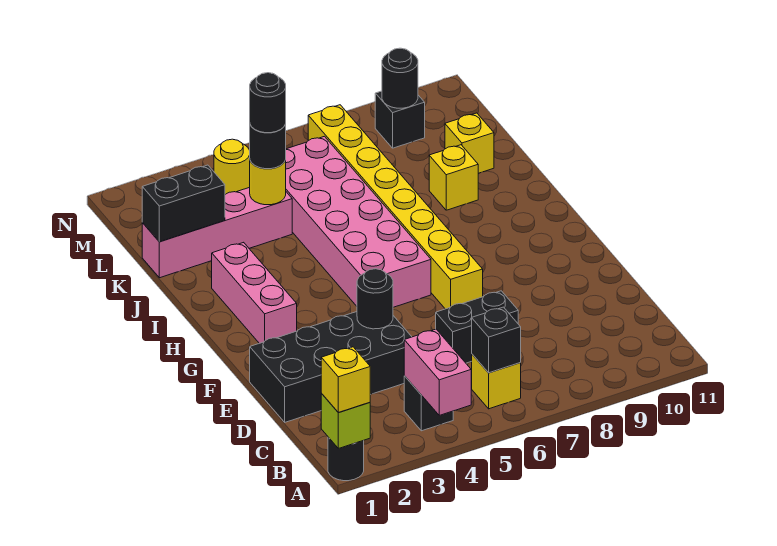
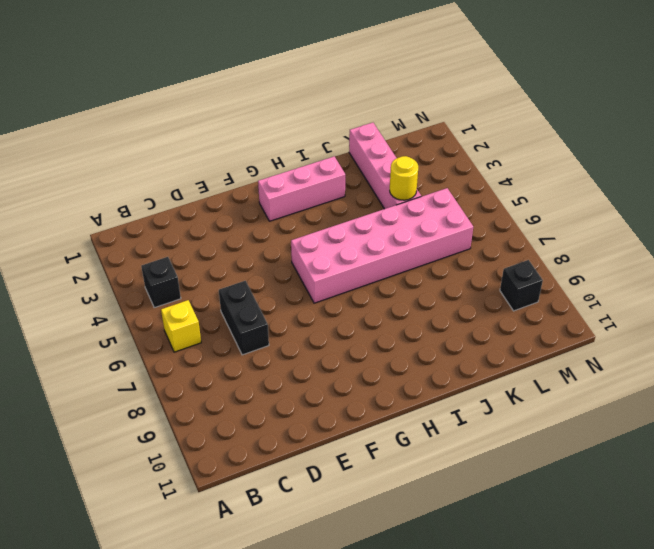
none -> black round brick A1 level 1
none -> black brick D1:E4 level 1
none -> yellow brick F7:M7 level 1

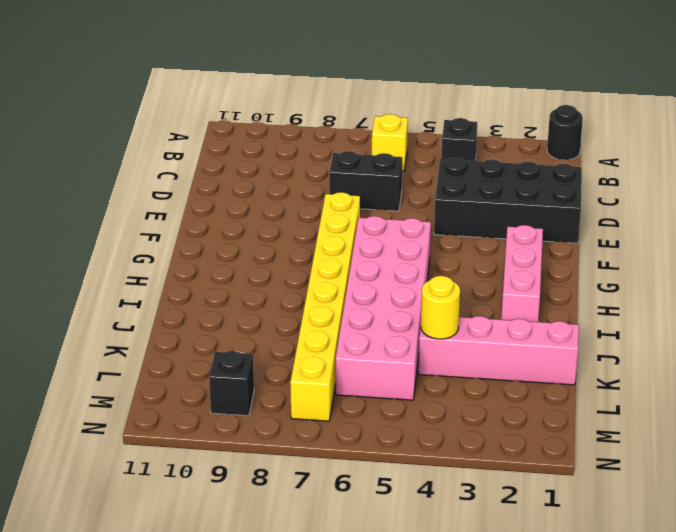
none -> yellow brick J9 level 1
none -> yellow brick K10 level 1
none -> yellow round brick M4 level 1

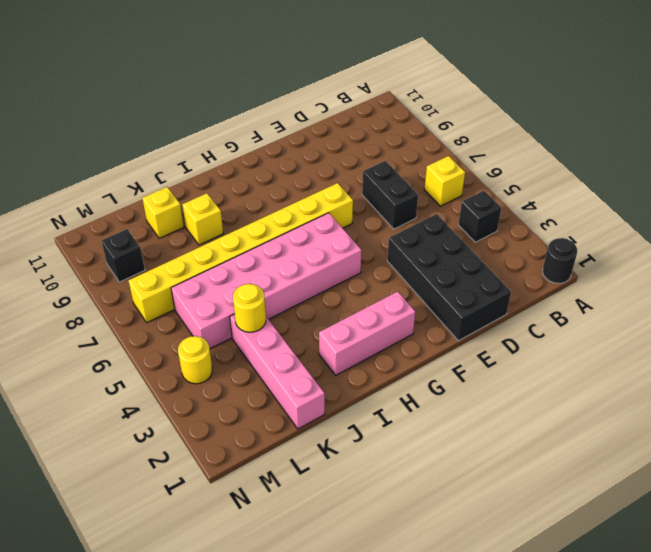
none -> lime brick A1 level 2
none -> pink brick A4:B4 level 2
none -> black brick B6 level 2

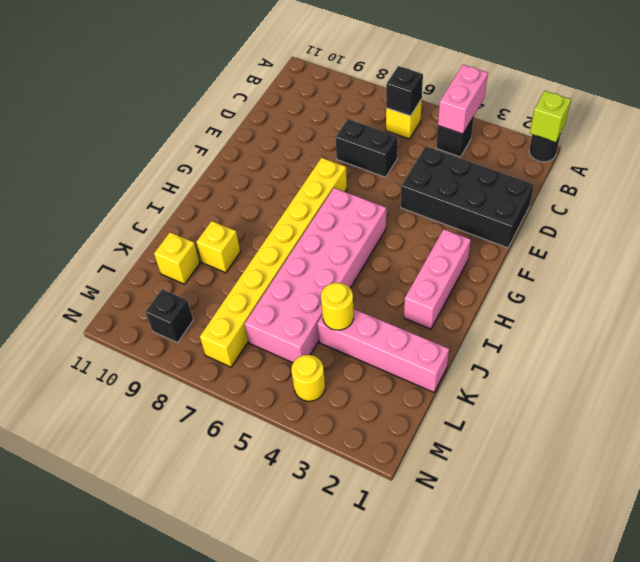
none -> black round brick E4 level 2
none -> black brick K1:K2 level 2
none -> black round brick M9 level 2

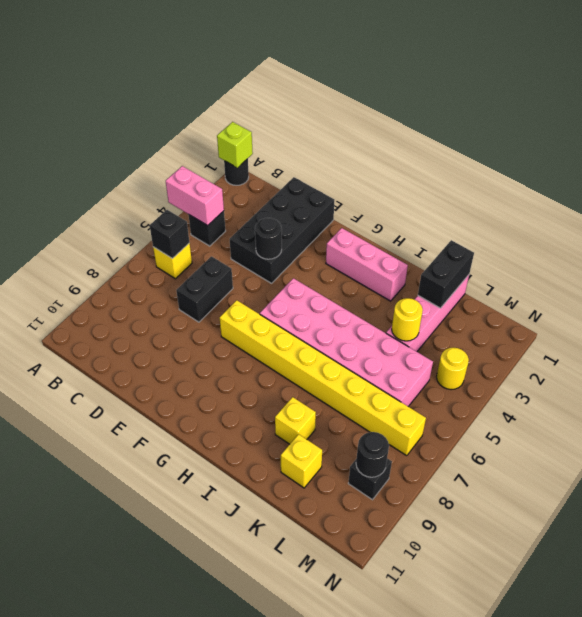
none -> yellow brick A1 level 3
none -> black round brick K4 level 3
none -> black round brick K4 level 4

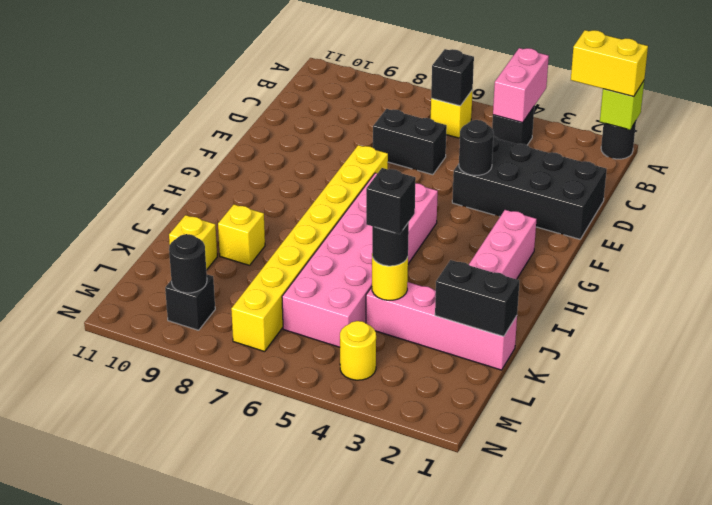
yellow brick A1:A2 level 3 -> yellow brick A1 level 3
black brick K4 level 4 -> black round brick K4 level 4

